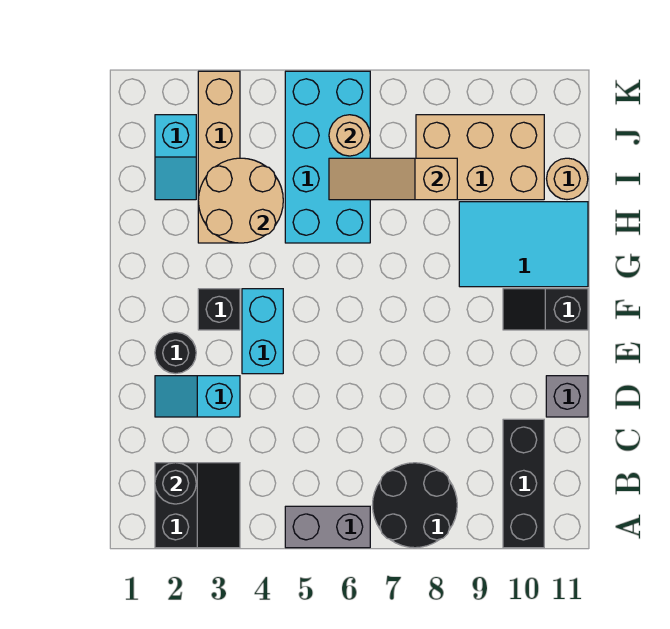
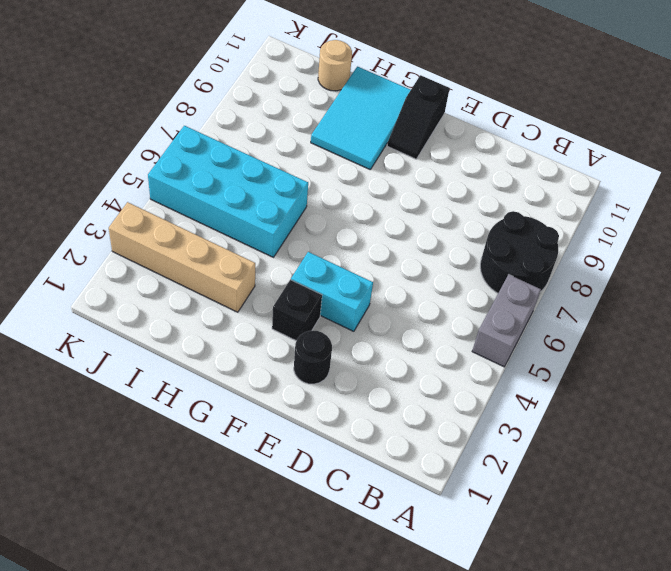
none -> black slope A2:B3 level 1 top 2
none -> black brick A10:C10 level 1
none -> cyan slope D2:D3 level 1 top 3

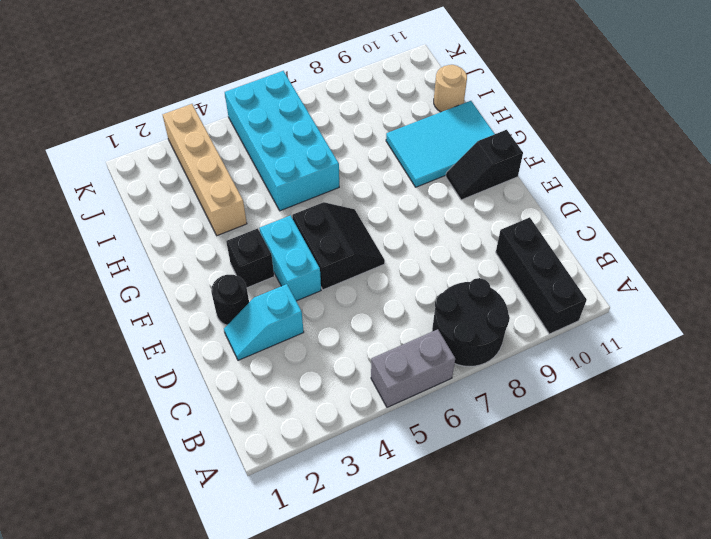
black slope E5:F6 level 1 top 5 -> black slope A2:B3 level 1 top 2
none -> grey brick D11 level 1
none -> cyan slope I2:J2 level 1 top J
none -> tan brick I8:J10 level 1

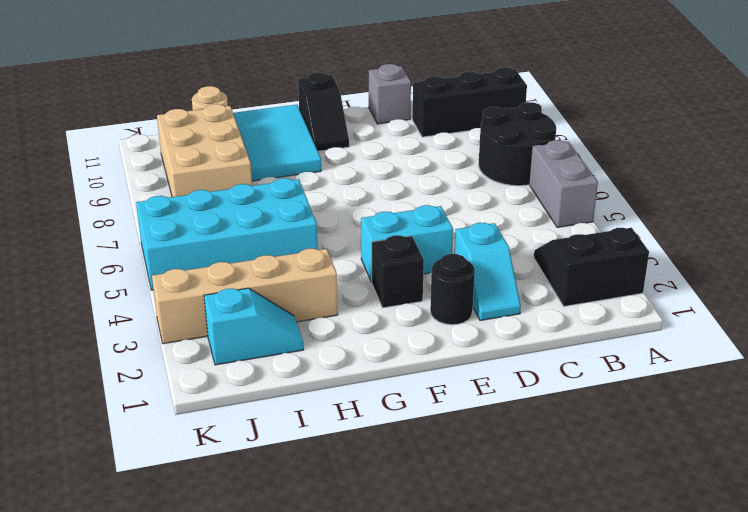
none -> black round brick B2 level 2
none -> tan round brick H3:I4 level 2
none -> tan slope I6:I8 level 2 top 8

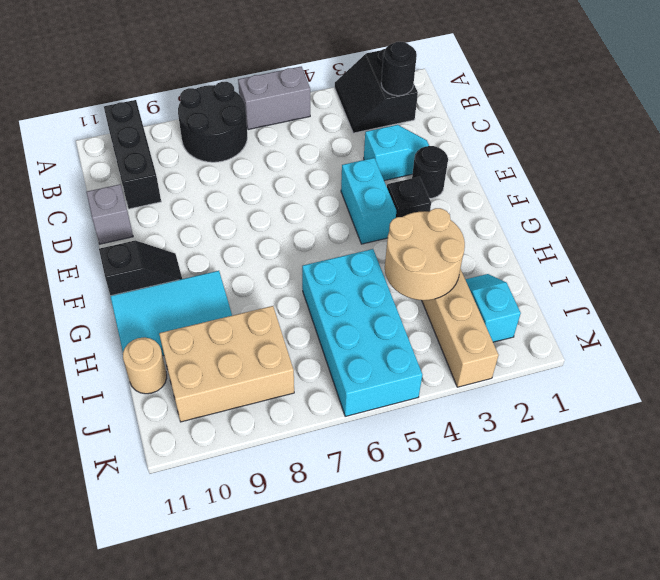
none -> tan slope I6:I8 level 2 top 8
none -> tan round brick J6 level 2

